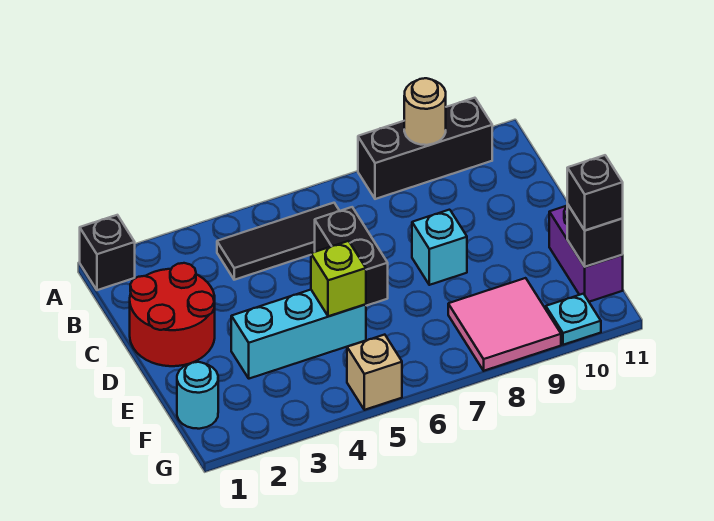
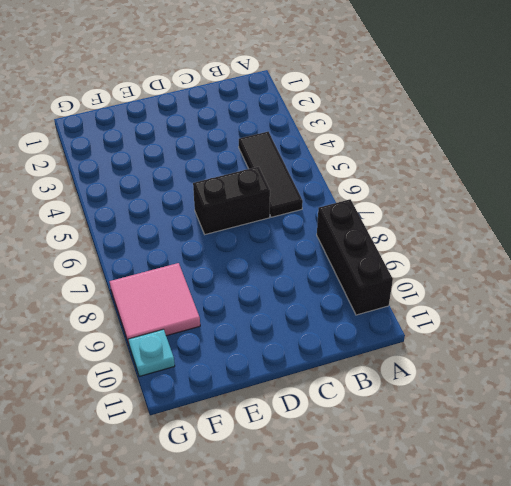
none -> black brick A1 level 1
none -> red round brick C1:D2 level 1
none -> cyan brick D8 level 1

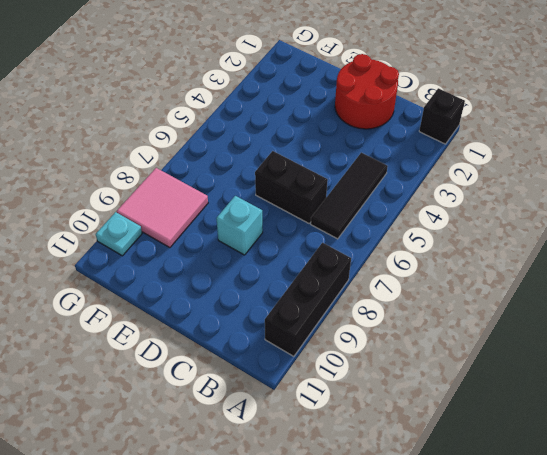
none -> cyan brick E3:E5 level 1
none -> purple brick E11:F11 level 1
none -> cyan round brick F1 level 1

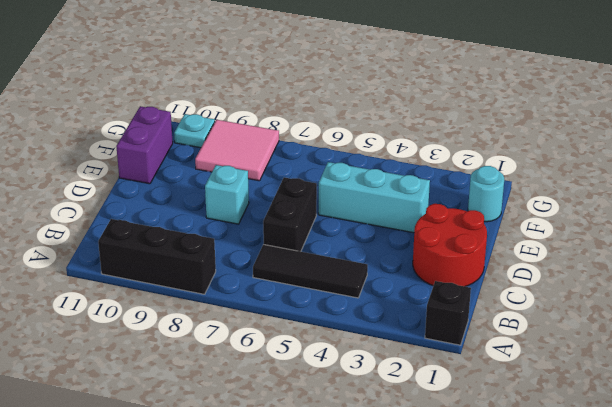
none -> tan brick G5 level 1
none -> tan round brick A9 level 2
none -> lime brick E5 level 2

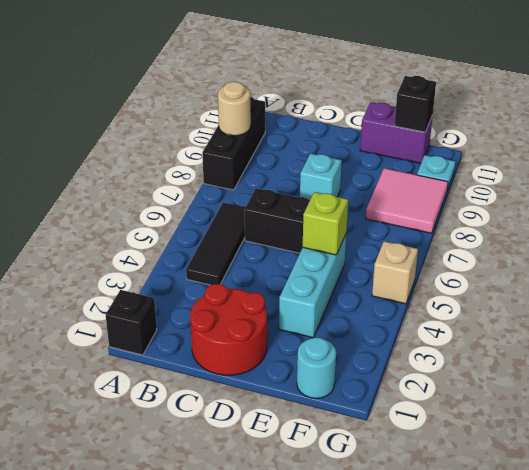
none -> black brick F11 level 3

